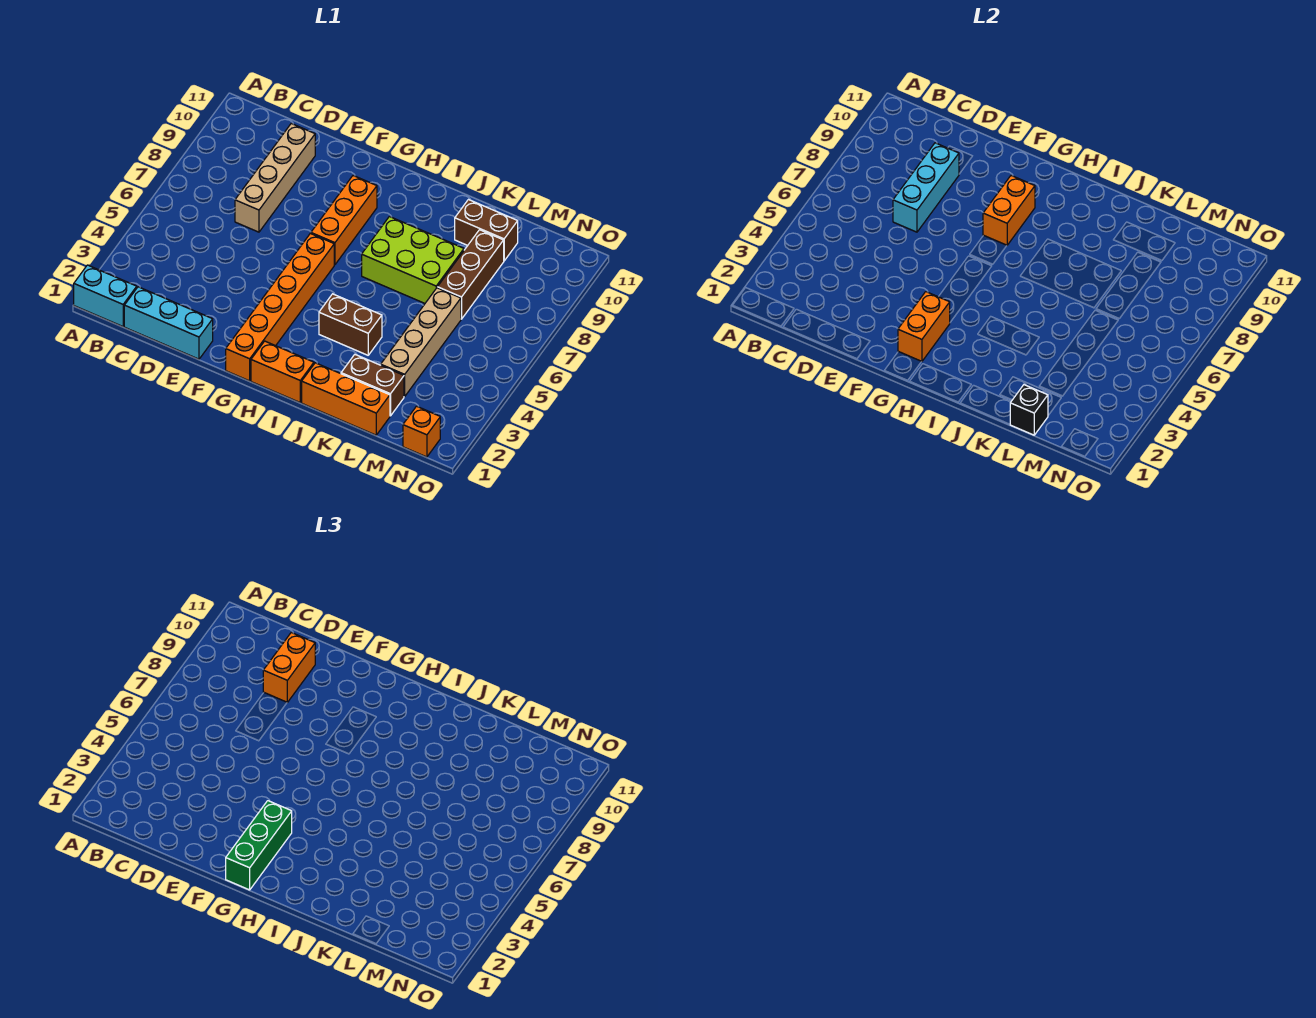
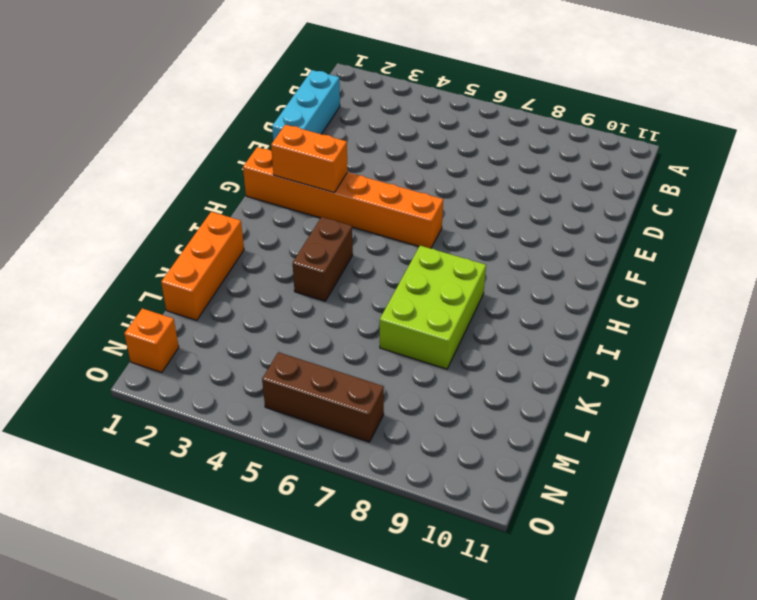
brown brick N5:N7 level 1 -> brown brick L7:L9 level 1
none -> cyan brick A1:B1 level 1
none -> tan brick D7:D10 level 1
none -> orange brick G7:G9 level 1

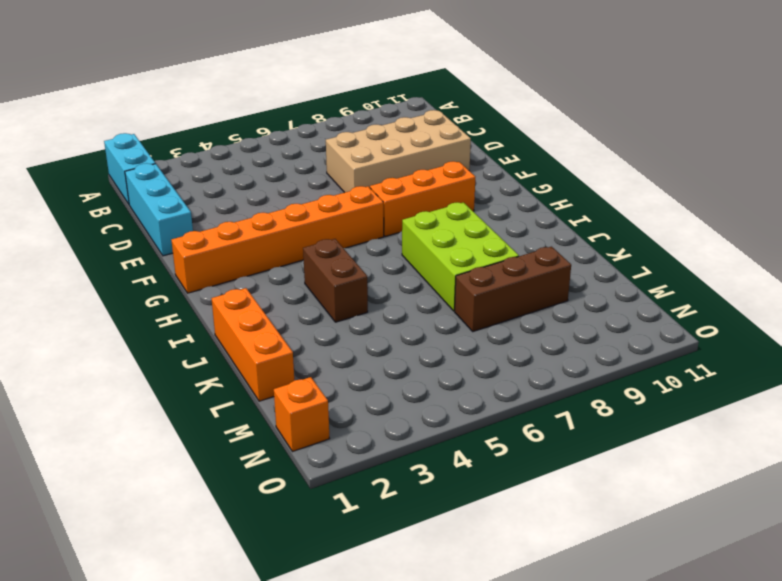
tan brick D7:E10 level 1 -> tan brick D7:D10 level 1
none -> orange brick H1:I1 level 1
none -> brown brick K2:L2 level 1
none -> brown brick K10:L10 level 1

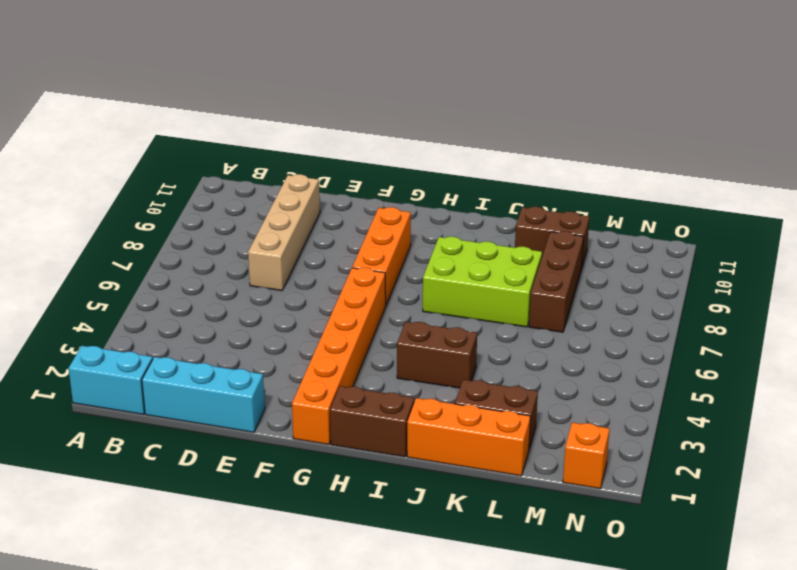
brown brick H1:I1 level 1 -> orange brick H1:I1 level 1
none -> tan brick L3:L6 level 1
none -> cyan brick D7:D9 level 2
none -> orange brick G2:G3 level 2

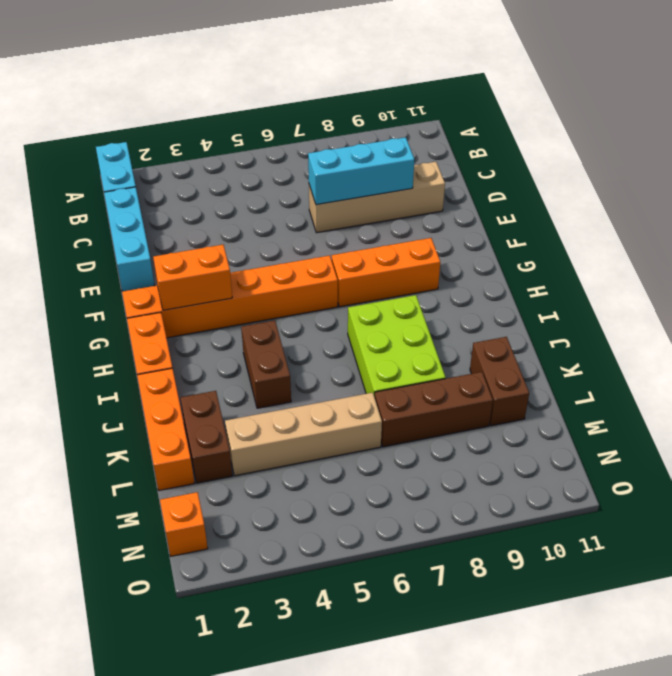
none -> orange brick G8:G9 level 2
none -> black brick L1 level 2
none -> orange brick D9:D10 level 3

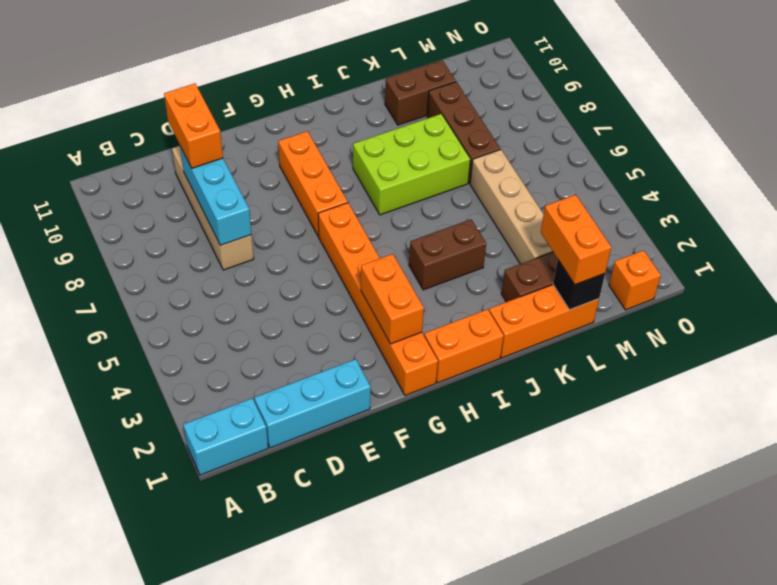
orange brick L1:L2 level 3 -> orange brick G8:G9 level 2
none -> green brick G1:G3 level 3

